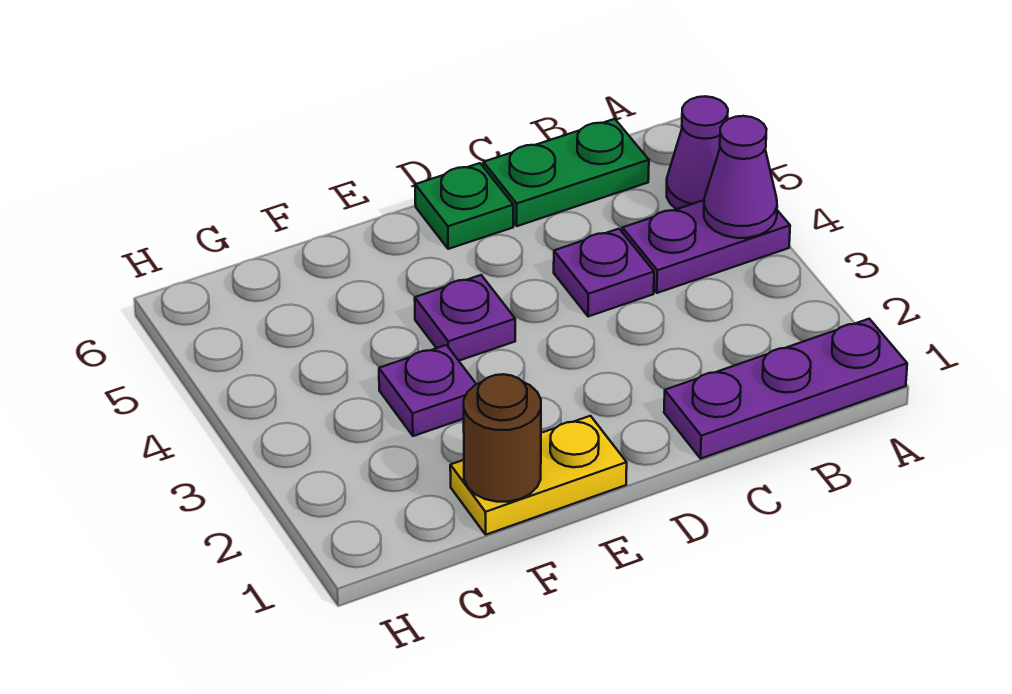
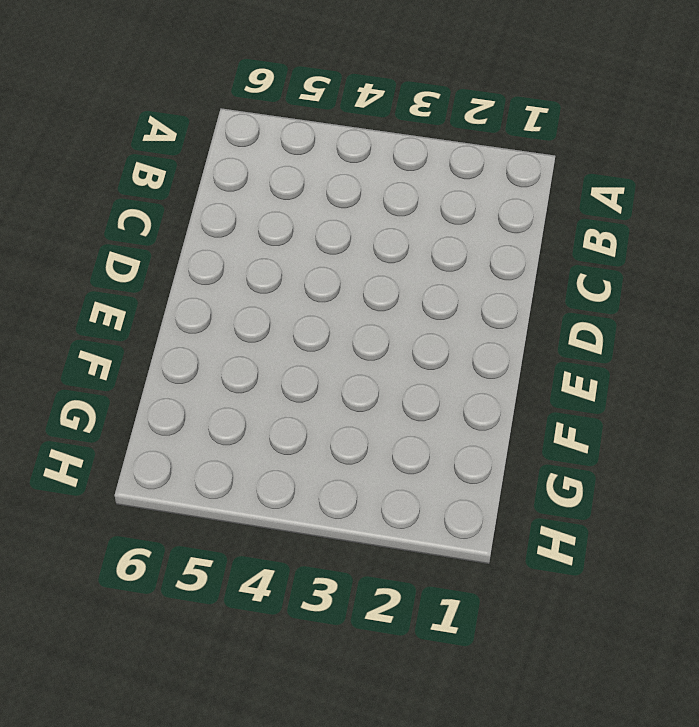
none -> purple plate A1:C1 level 1
none -> purple plate A4:B4 level 1

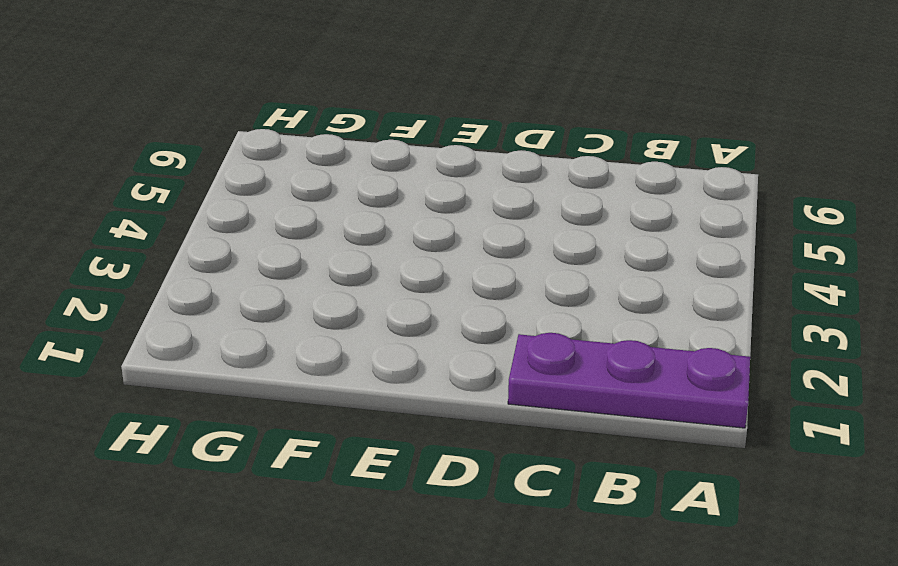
none -> purple plate A4:B4 level 1
none -> purple cone A5 level 1

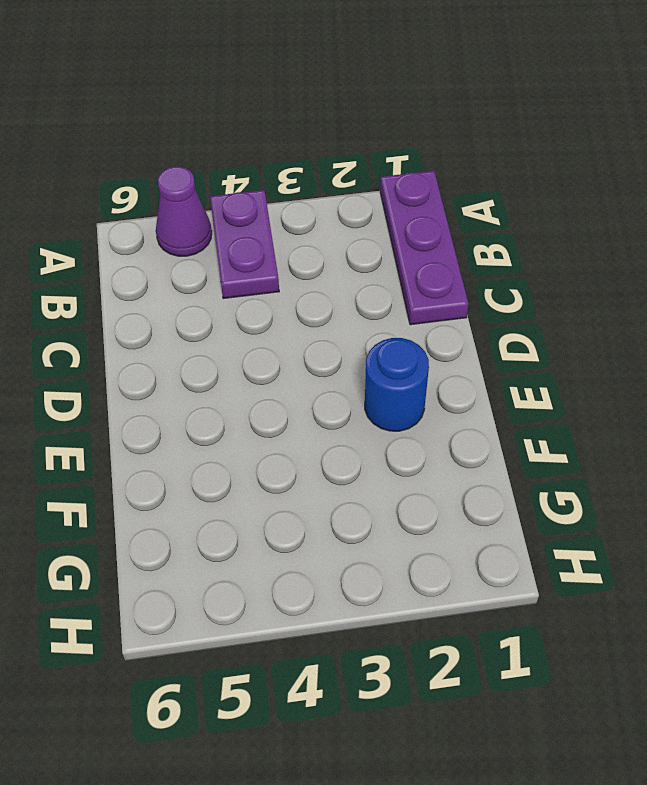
blue round brick E2 level 1 -> none
none -> green plate B6:C6 level 1
none -> purple plate C4 level 1

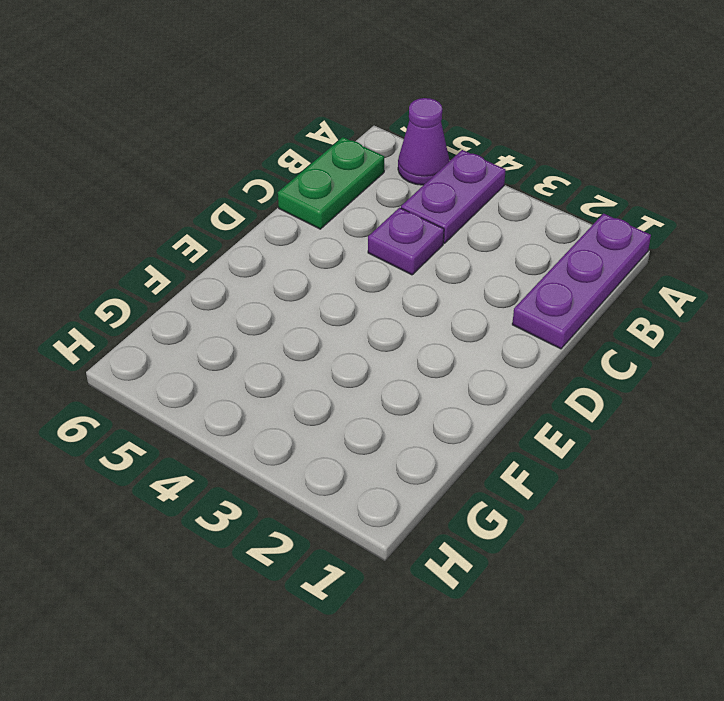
none -> green plate D6 level 1
none -> yellow plate E1:F1 level 1

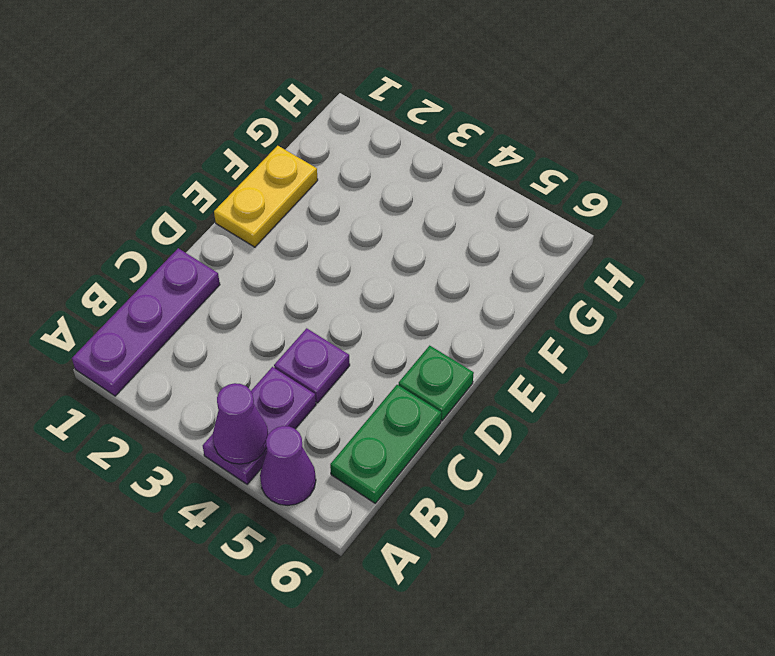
none -> purple plate E4 level 1
none -> purple plate F3 level 1

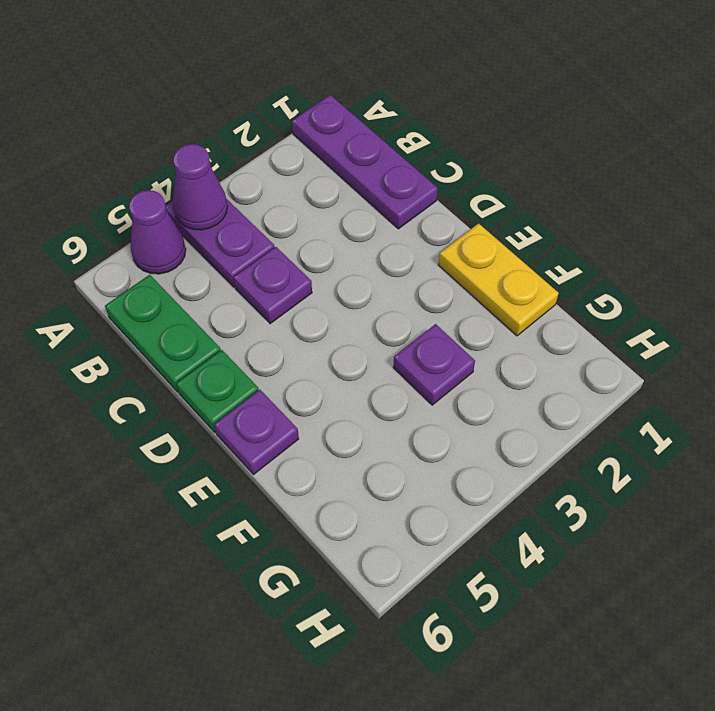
purple plate E6 level 1 -> purple plate E4 level 1
none -> brown round brick F1 level 2

